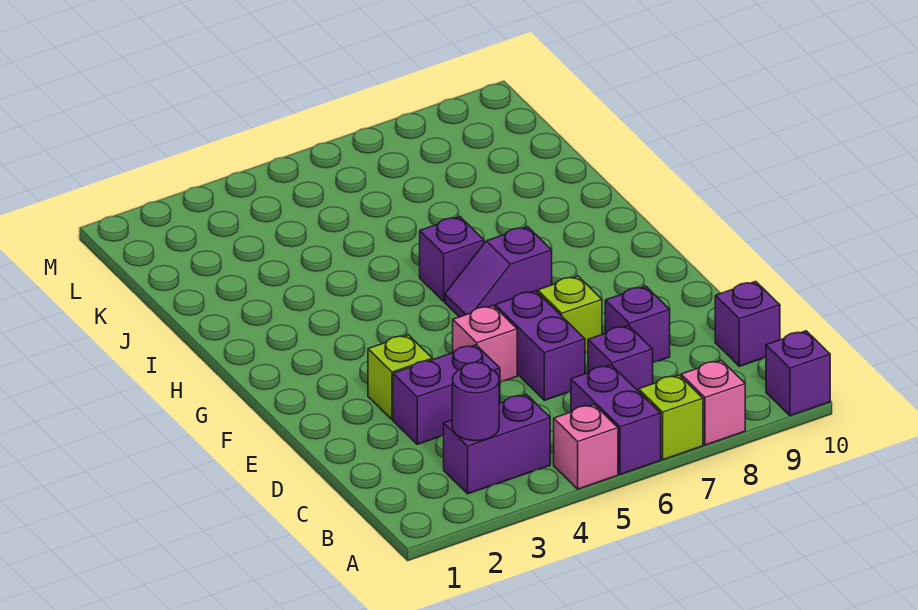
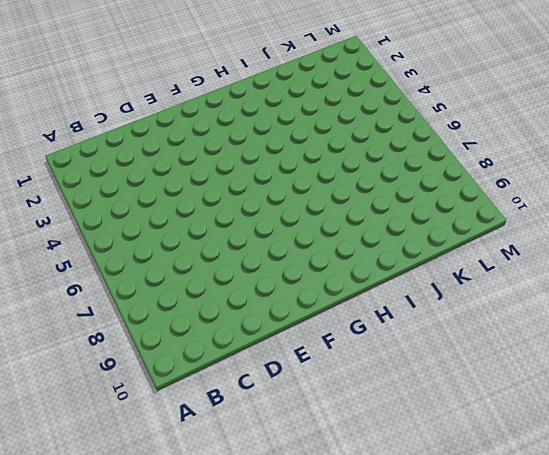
none -> pink brick A5 level 1
none -> purple brick A6:B6 level 1
none -> lime brick A7 level 1

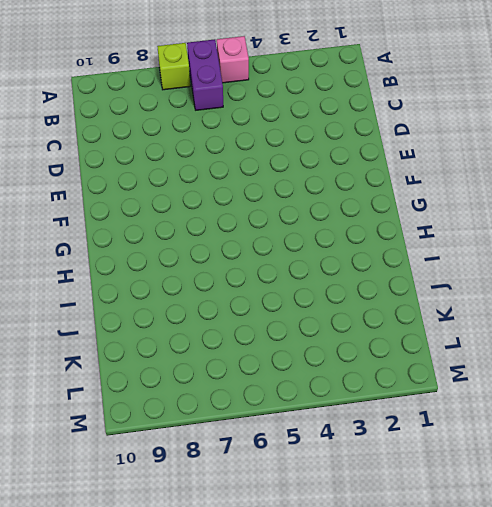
none -> pink brick A8 level 1
none -> purple brick A10 level 1
none -> purple brick B3:B4 level 1

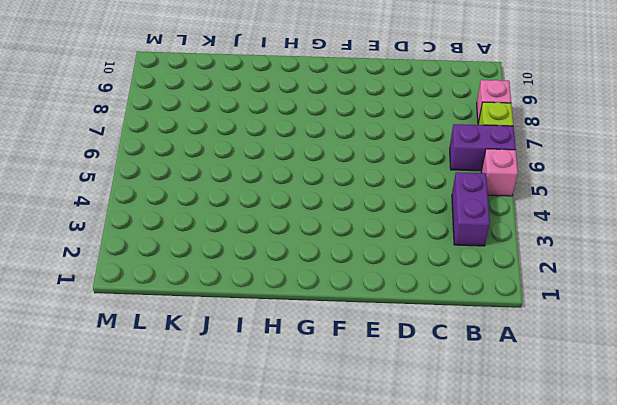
none -> purple brick A10 level 1
none -> purple brick C7 level 1
none -> purple brick C10 level 1

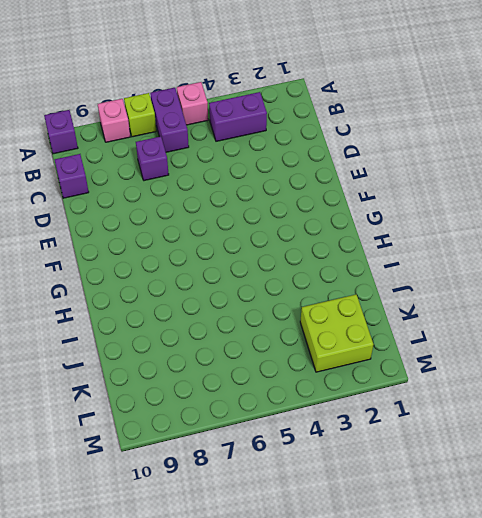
lime brick K2:L3 level 1 -> none
none -> purple brick D3:D4 level 1
none -> purple brick D6:E6 level 1
none -> purple brick D8 level 1

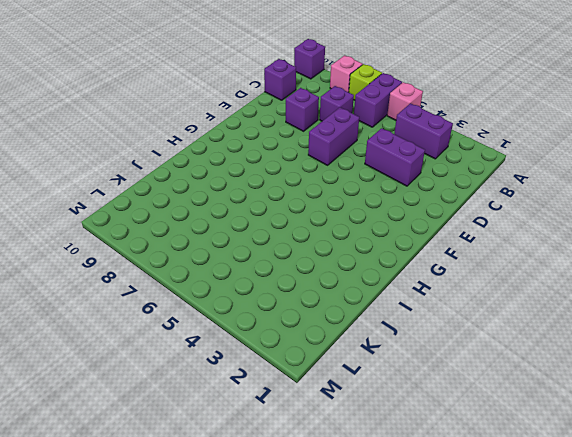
none -> lime brick E3 level 1
none -> pink brick E5 level 1
none -> lime brick E7 level 1

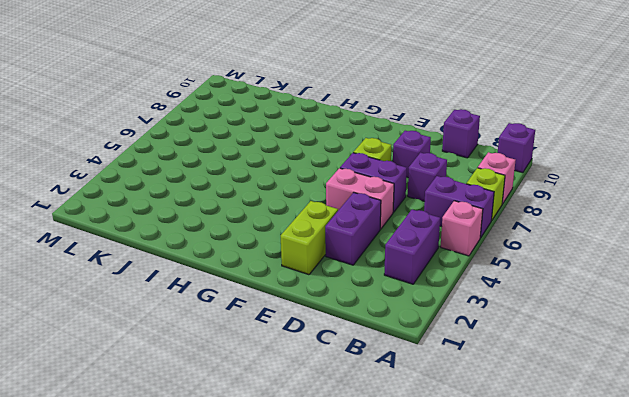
pink brick D5:E5 level 1 -> pink brick E5 level 1
lime brick E2:E3 level 1 -> lime brick E3 level 1
none -> purple slope G6:G7 level 1 top 7
none -> purple brick H6 level 1
none -> purple round brick B3 level 2

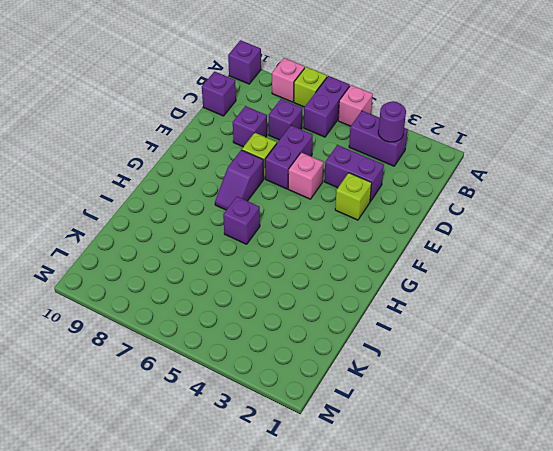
purple slope F7:G7 level 1 top F -> purple slope G6:G7 level 1 top 7

